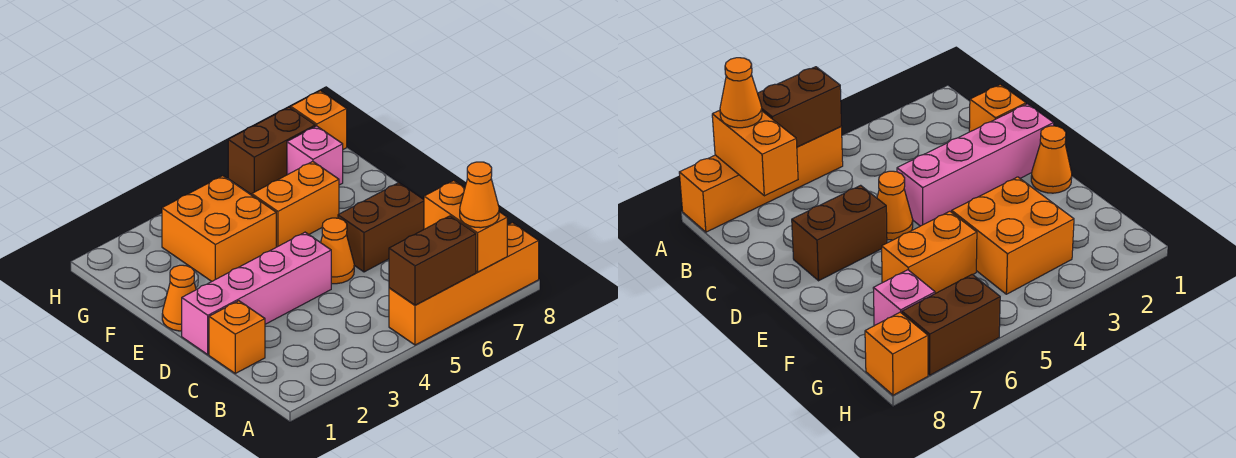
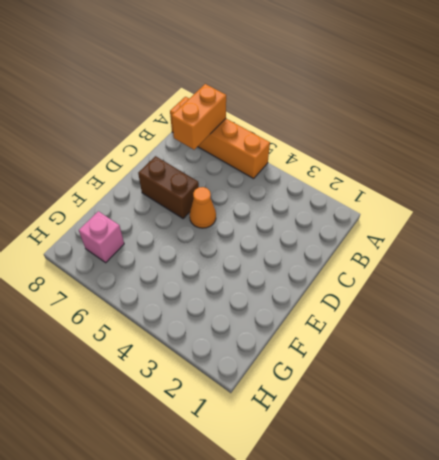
none -> orange brick C1 level 1
none -> pink brick D1:D4 level 1
none -> orange cone E1 level 1

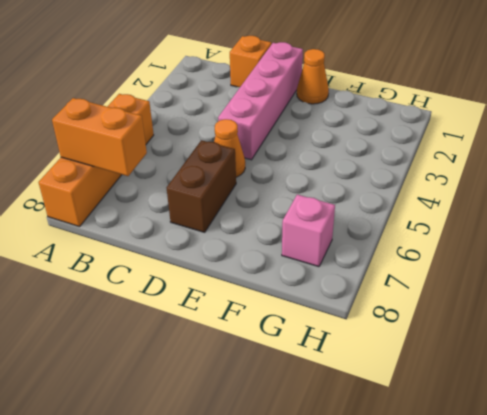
none -> orange brick F3:G4 level 1
none -> orange brick F5:F6 level 1
none -> brown brick H6:H7 level 1

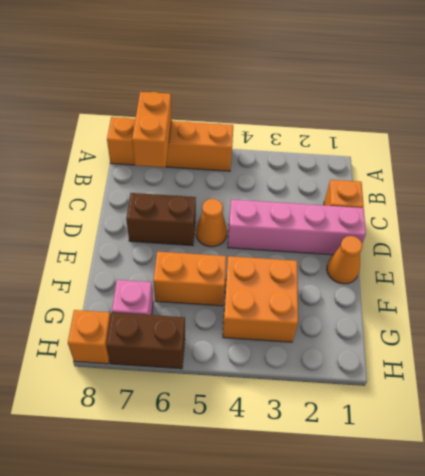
none -> brown brick A5:A6 level 2
none -> orange cone A7 level 3

